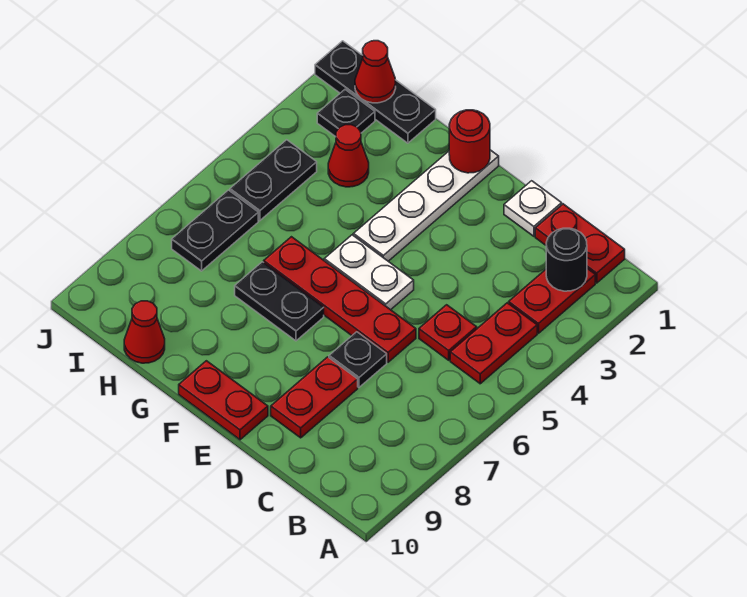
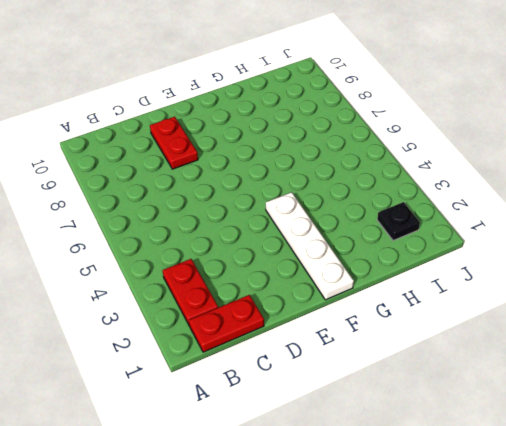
none -> red plate B4:B5 level 1
none -> red plate C5 level 1
none -> white plate D1 level 1

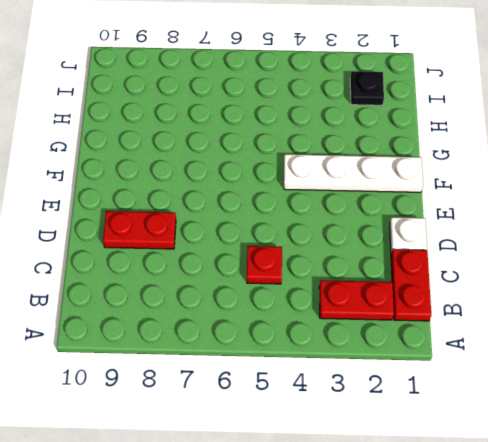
none -> red plate B4:B5 level 1
none -> red plate D6:G6 level 1
none -> black plate D7 level 1

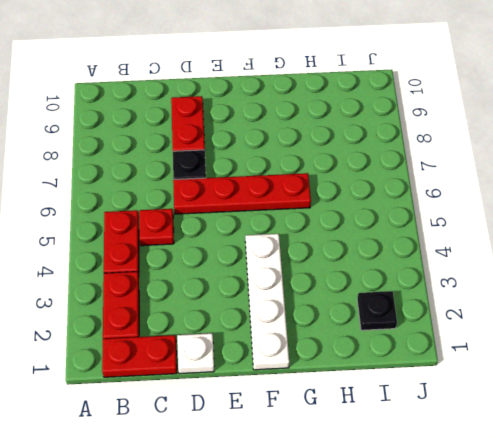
none -> white plate E5:F5 level 1
none -> red plate E10:F10 level 1
none -> black plate F7:G7 level 1

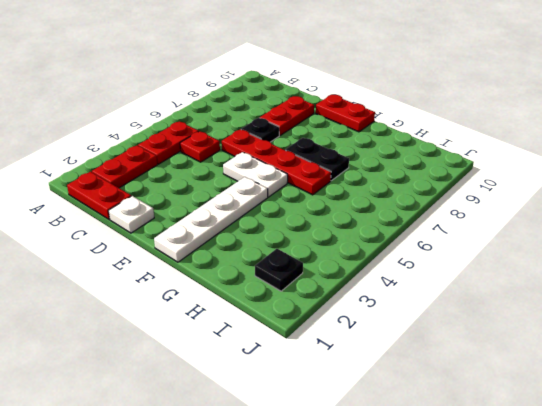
none -> black plate H1:J1 level 1
none -> red cone H3 level 1
none -> red cone H10 level 1

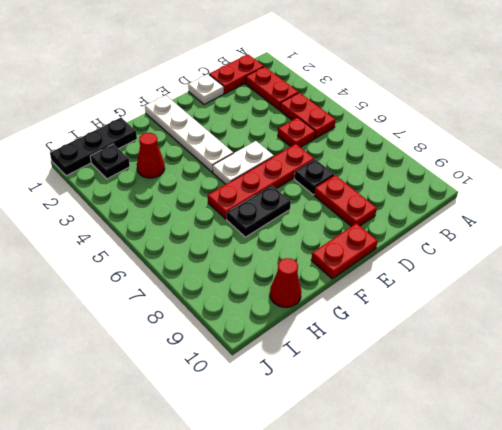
none -> black plate I4:I5 level 1
none -> black plate I6:I7 level 1
none -> black round brick B2 level 2

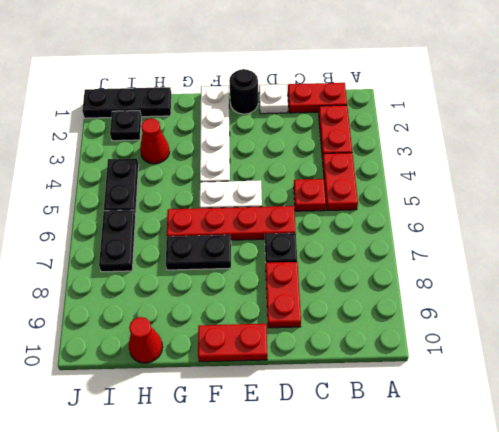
black round brick E1 level 1 -> black round brick B2 level 2
none -> red round brick F1 level 2
none -> red cone I1 level 2

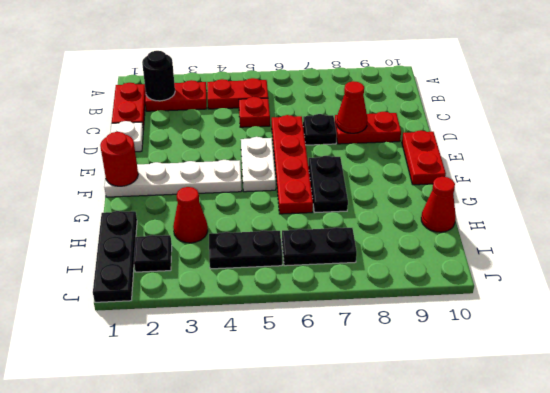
red cone D8 level 2 -> red cone I1 level 2

